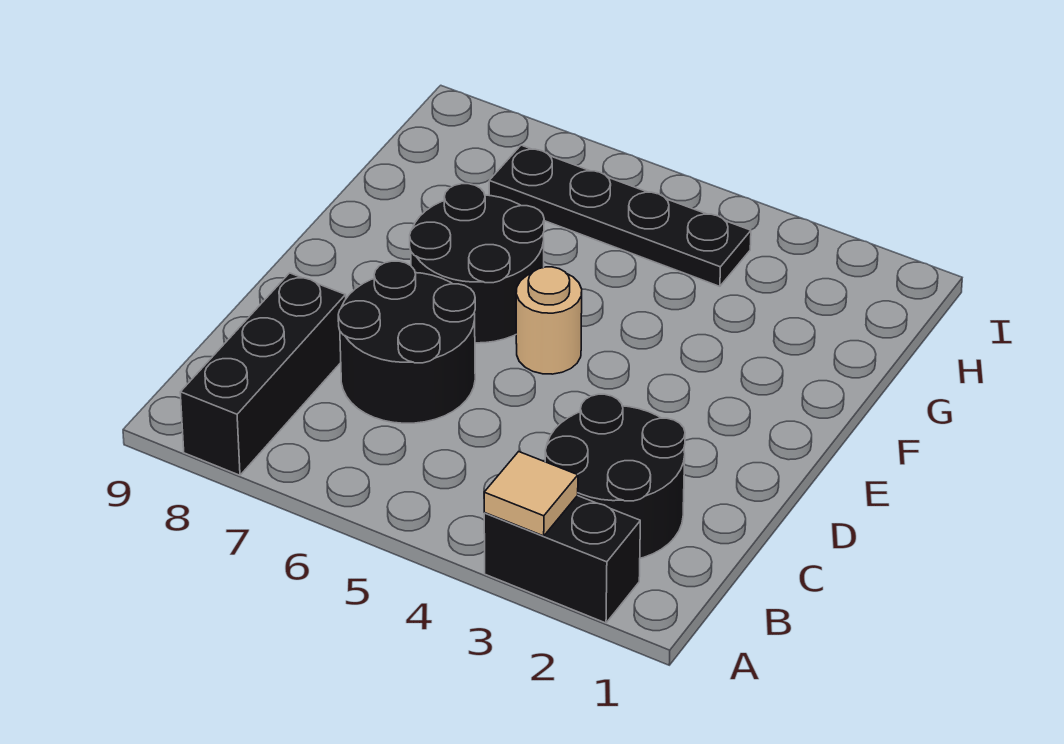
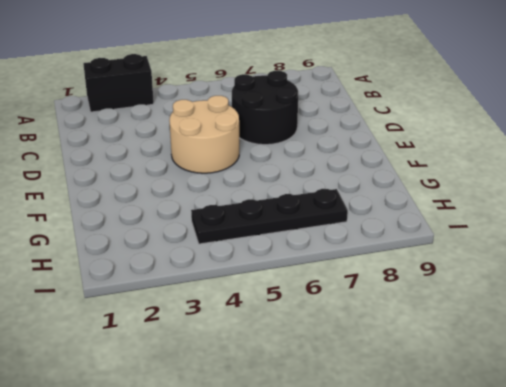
tan round brick D4:E5 level 1 -> tan round brick E5 level 1
none -> black brick A8:C8 level 1
none -> black round brick B2:C3 level 1

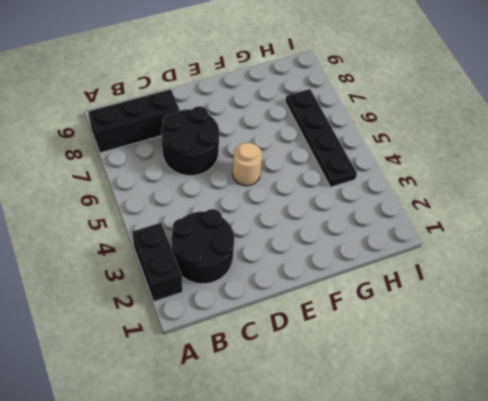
none -> black round brick E6:F7 level 1
none -> tan tile A3 level 2

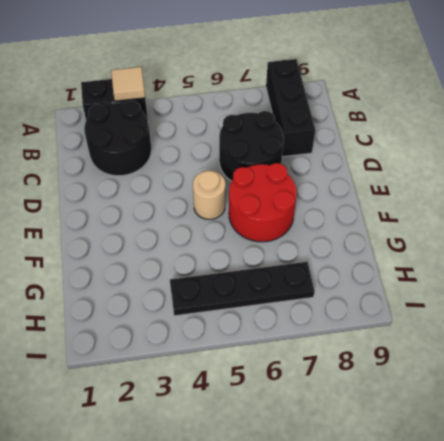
red round brick E6:F7 level 1 -> black round brick E6:F7 level 1

